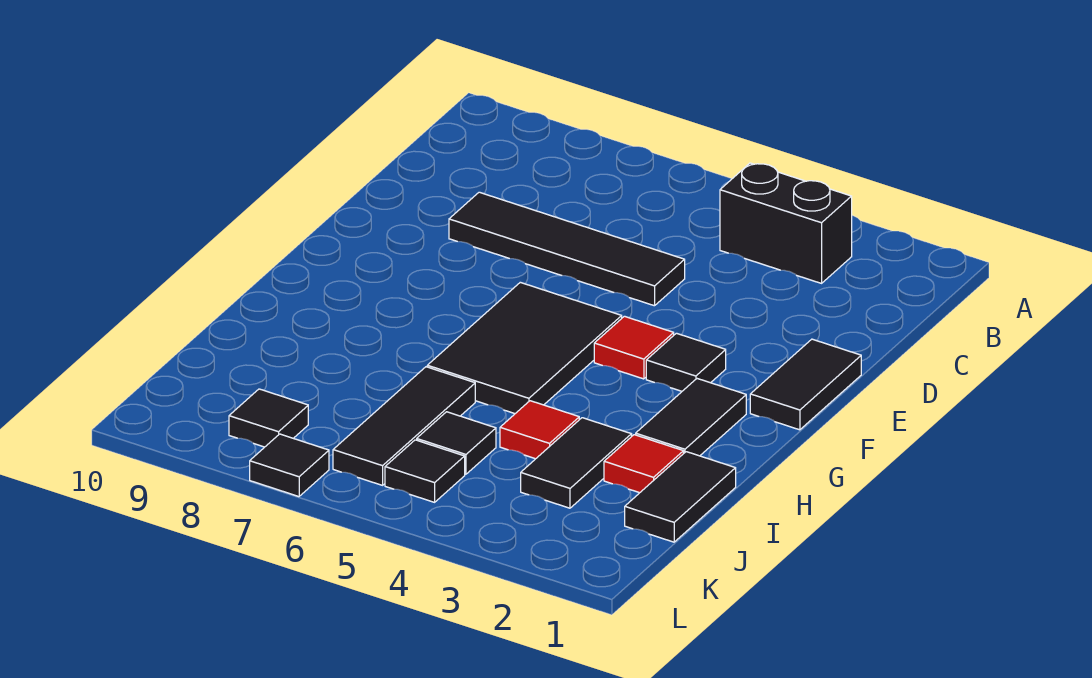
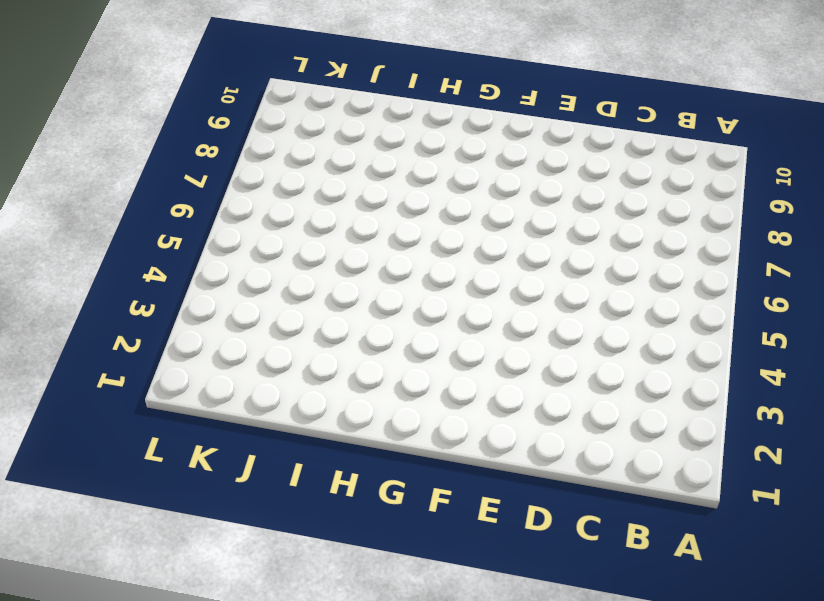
none -> black brick B3:B4 level 1
none -> black tile D5:D8 level 1
none -> black tile E1:F1 level 1

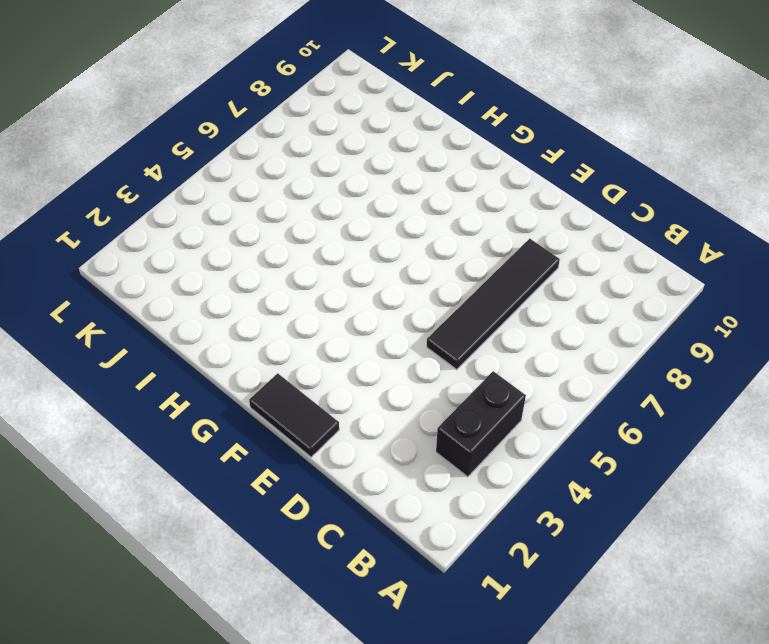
none -> black tile F3 level 1
none -> red tile F4 level 1
none -> black tile F5:H6 level 1

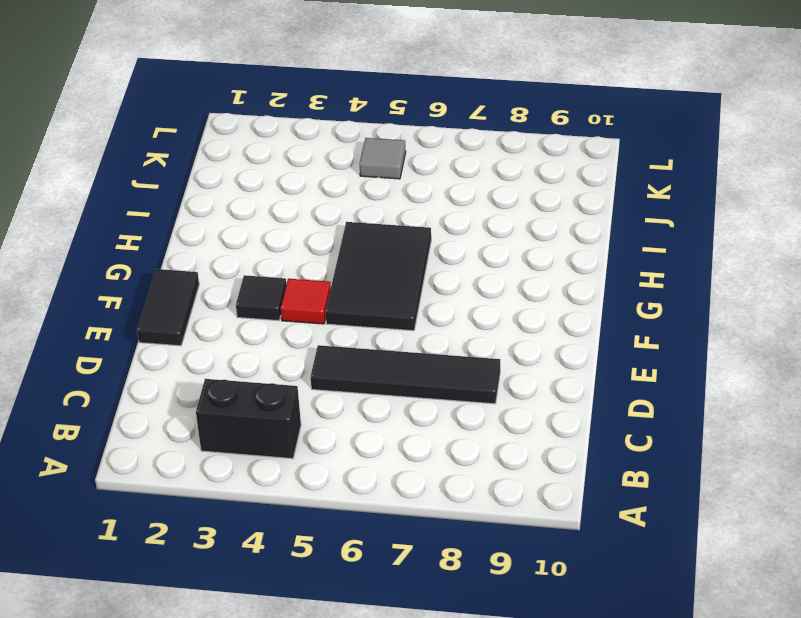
grey tile K5 level 1 -> black tile K5 level 1
none -> black tile G2:H2 level 1
none -> black tile I1:J1 level 1
none -> red tile I2 level 1

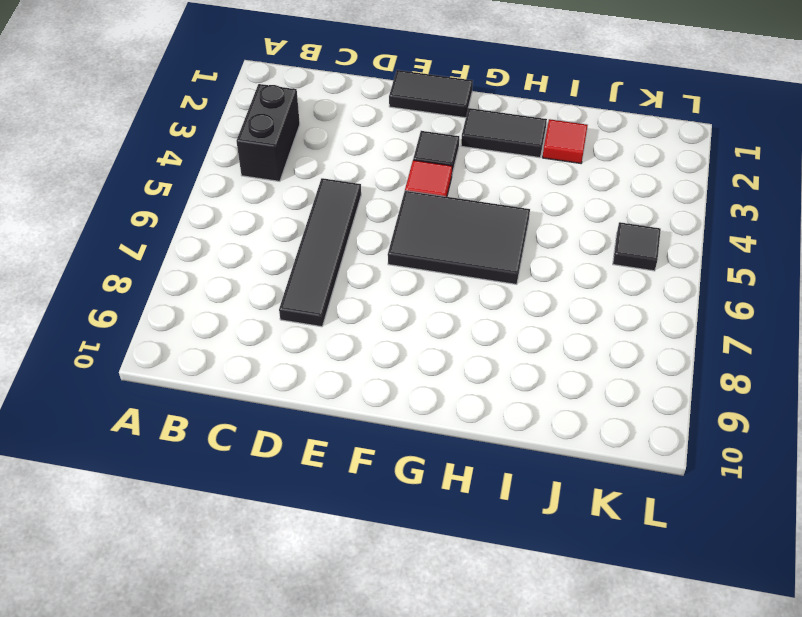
none -> black tile I1:J1 level 1
none -> black tile I3:J3 level 1
none -> red tile I4 level 1

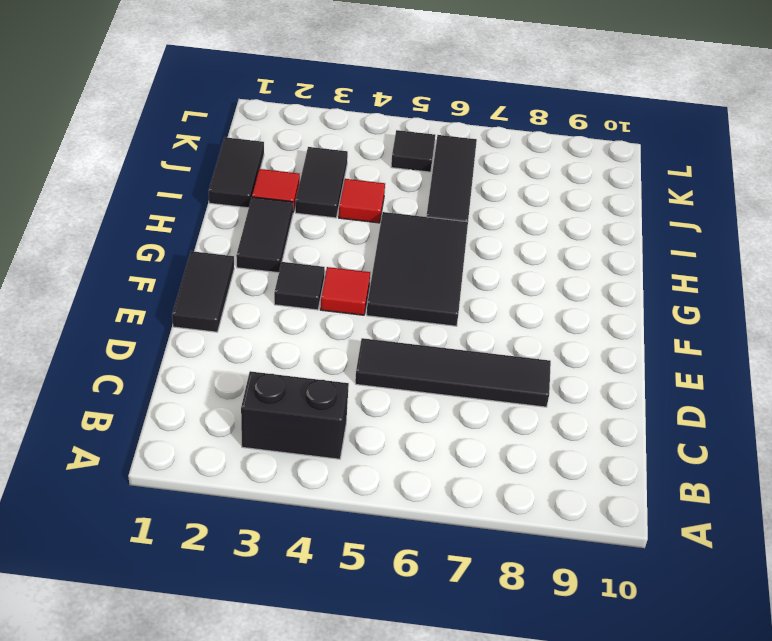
none -> black tile J5 level 1
none -> black tile K8 level 1
none -> black tile L7 level 1

